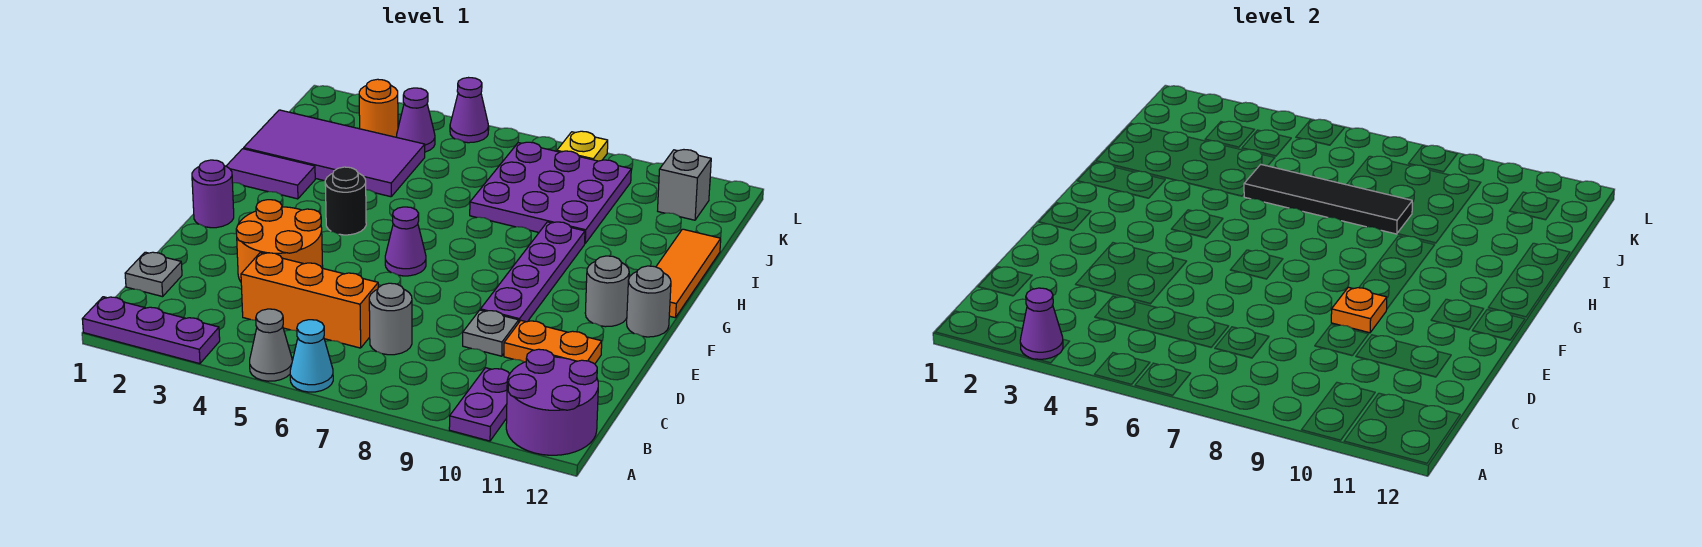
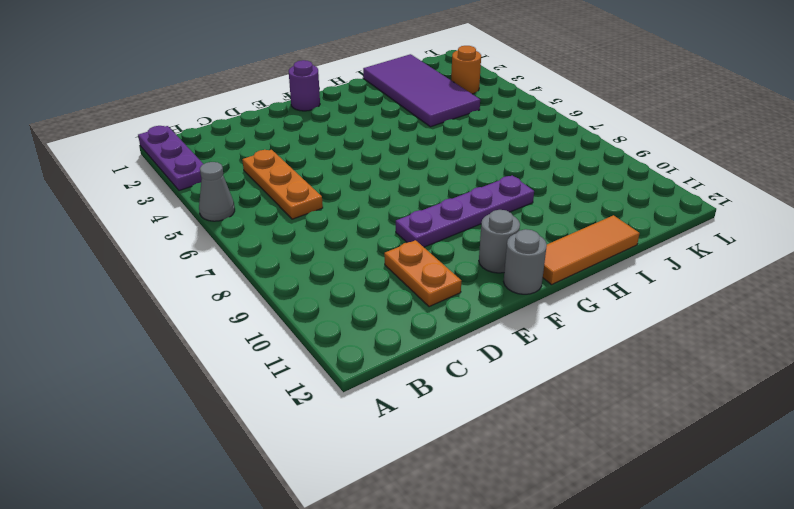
orange plate C4:C6 level 1 -> orange brick C4:C6 level 1
none -> cyan cone A6 level 1
none -> purple plate A10:B10 level 1
none -> purple round brick A11:B12 level 1

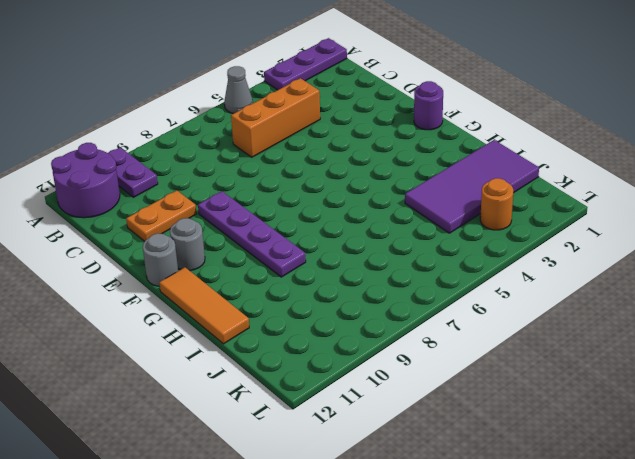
none -> cyan cone A6 level 1
none -> grey plate C1 level 1
none -> grey round brick C7 level 1

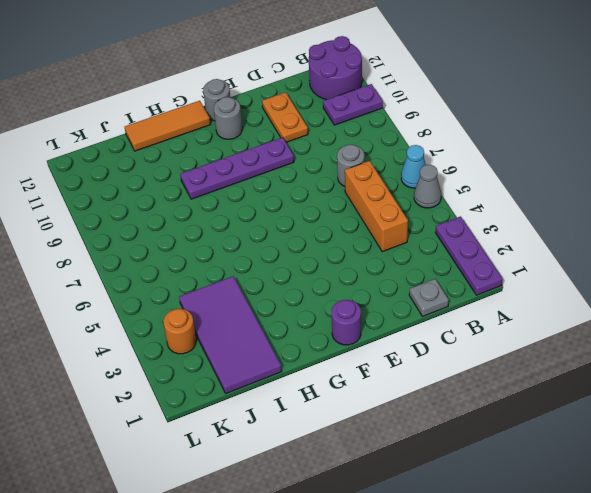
none -> orange round brick D3:E4 level 1
none -> grey plate D9 level 1
none -> purple cone F6 level 1

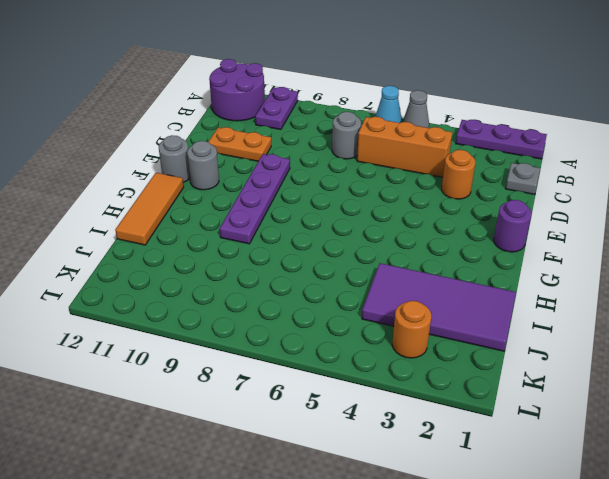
orange round brick D3 level 1 -> orange round brick D3:E4 level 1
none -> grey plate D9 level 1
none -> purple cone F6 level 1
none -> black round brick G4 level 1

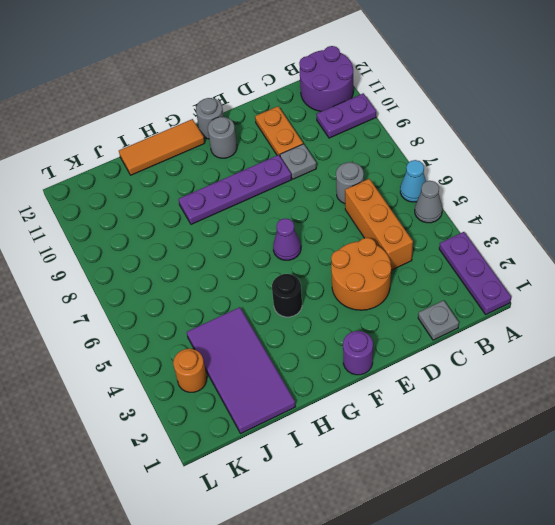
none -> purple tile H1:H2 level 1
none -> purple plate I7:K9 level 1
none -> purple cone K4 level 1

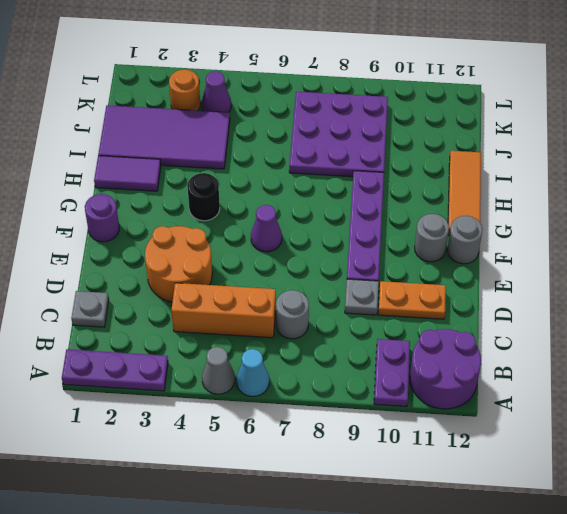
none -> grey brick K11 level 1
none -> purple cone L5 level 1
none -> yellow plate L8 level 1

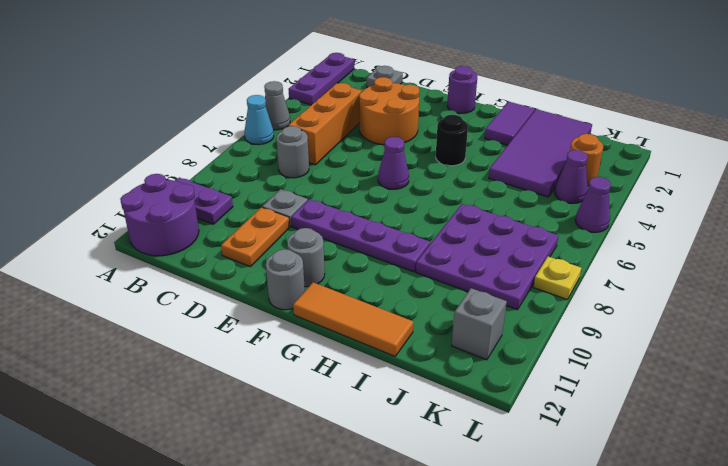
none -> purple cone A3 level 2
none -> orange plate E9 level 2
none -> black tile I5:I8 level 2

